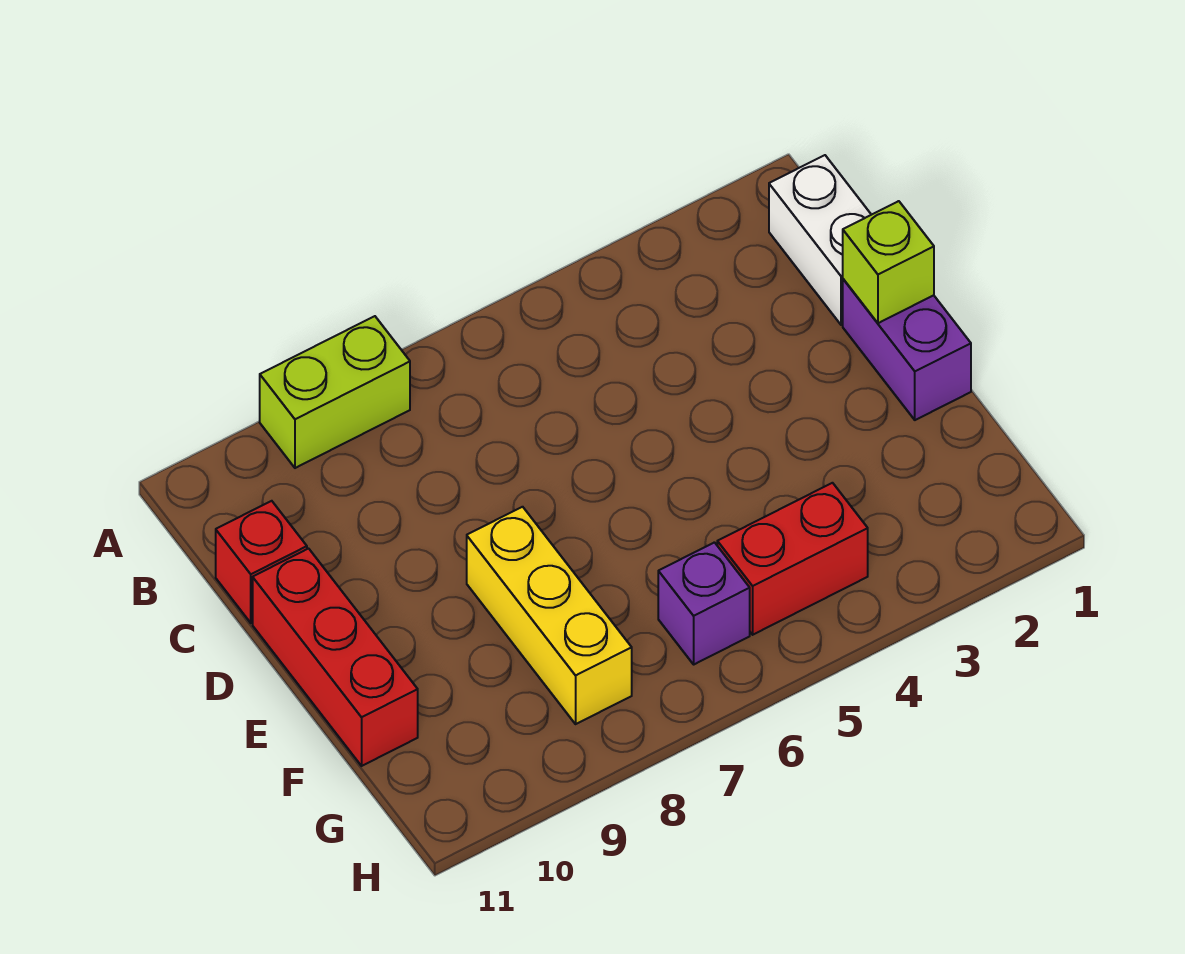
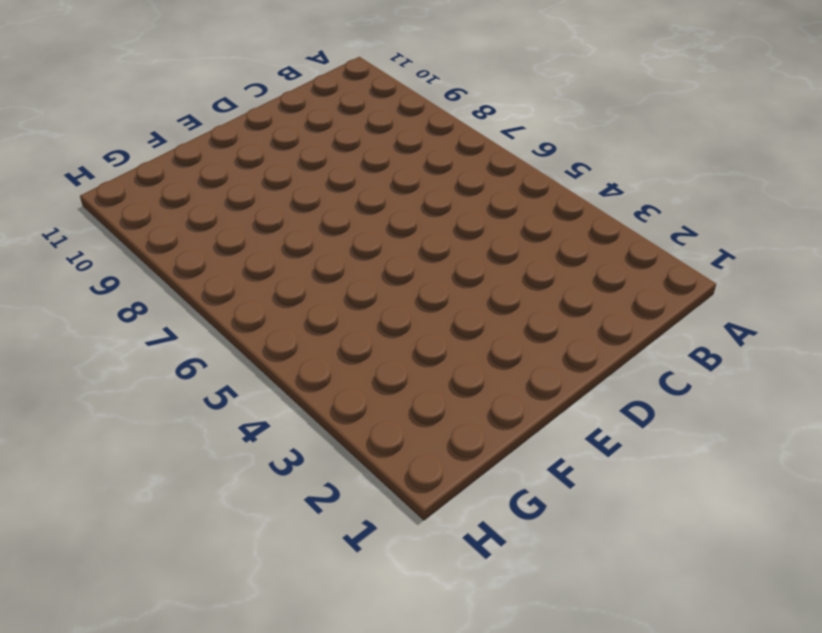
none -> lime brick A8:A9 level 1
none -> white brick B1:C1 level 1

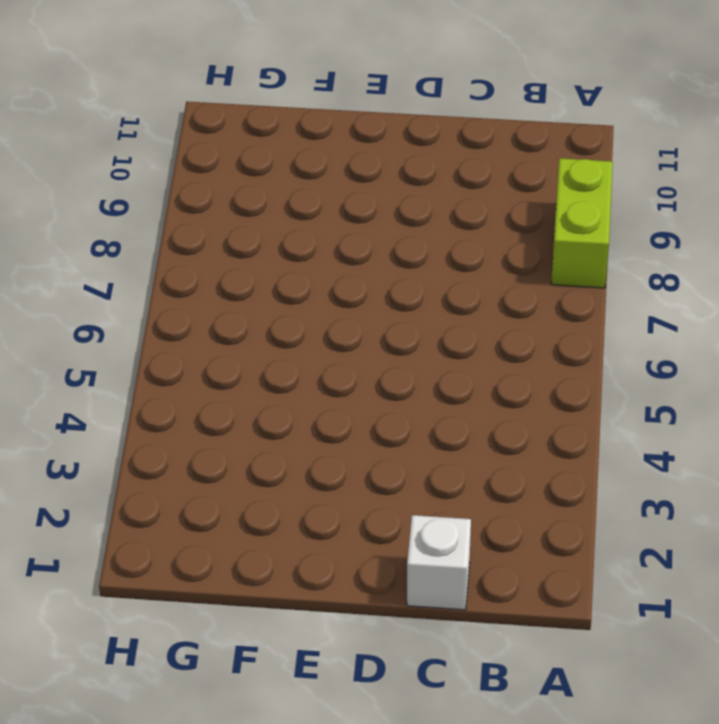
white brick C1 level 1 -> white brick B1:C1 level 1
none -> red brick C11 level 1
none -> purple brick D1:E1 level 1

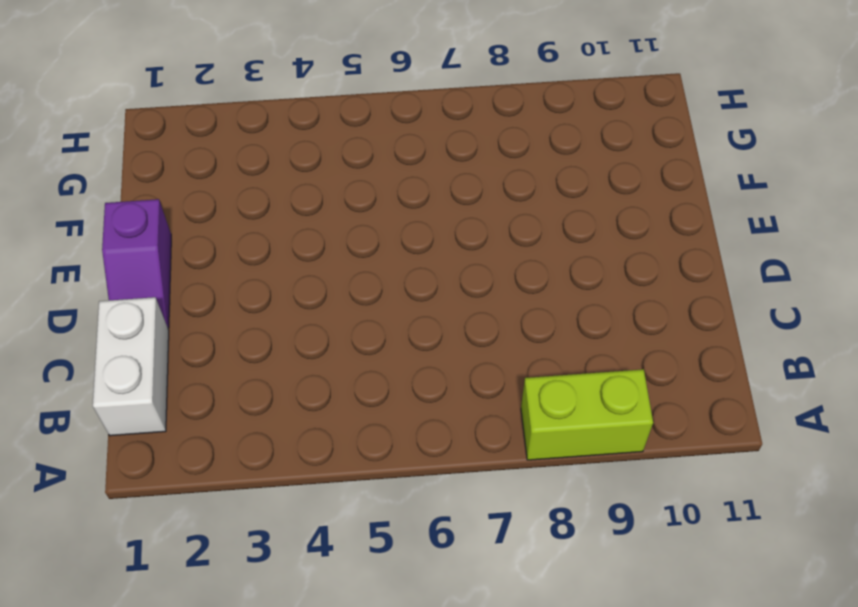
purple slope D1:E1 level 1 top E -> purple brick D1:E1 level 1
none -> red brick C11 level 1
none -> red brick D11:F11 level 1

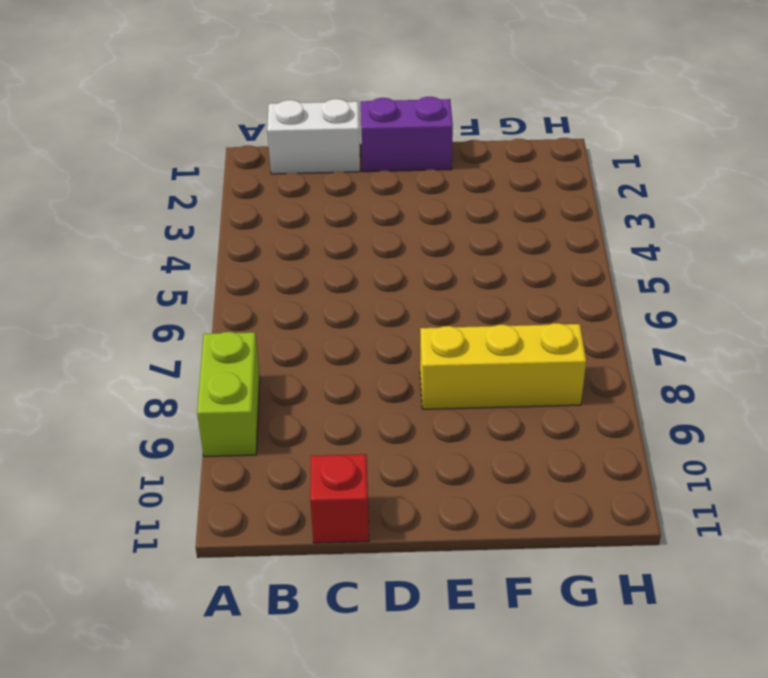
none -> red brick D11:F11 level 1
none -> red brick G4:G5 level 1

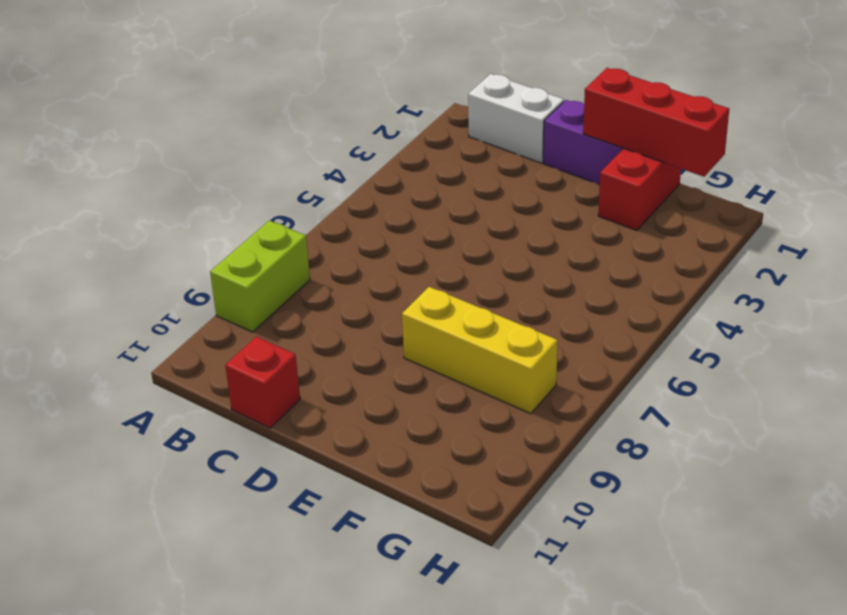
red brick E1:G1 level 2 -> red brick D11:F11 level 1
red brick F1:F2 level 1 -> red brick G4:G5 level 1
none -> purple brick G6 level 1
none -> lime brick D1 level 2

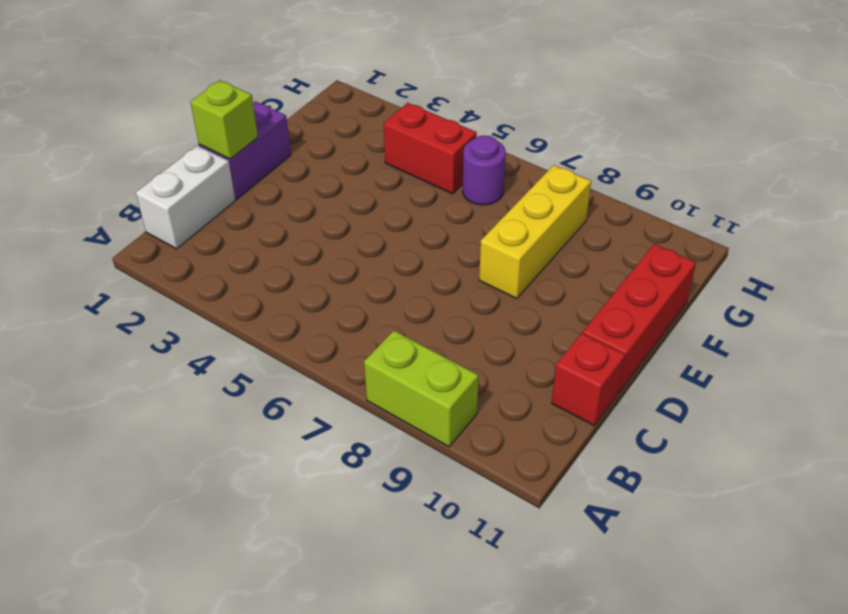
purple round brick G6 level 1 -> purple brick G6 level 1

